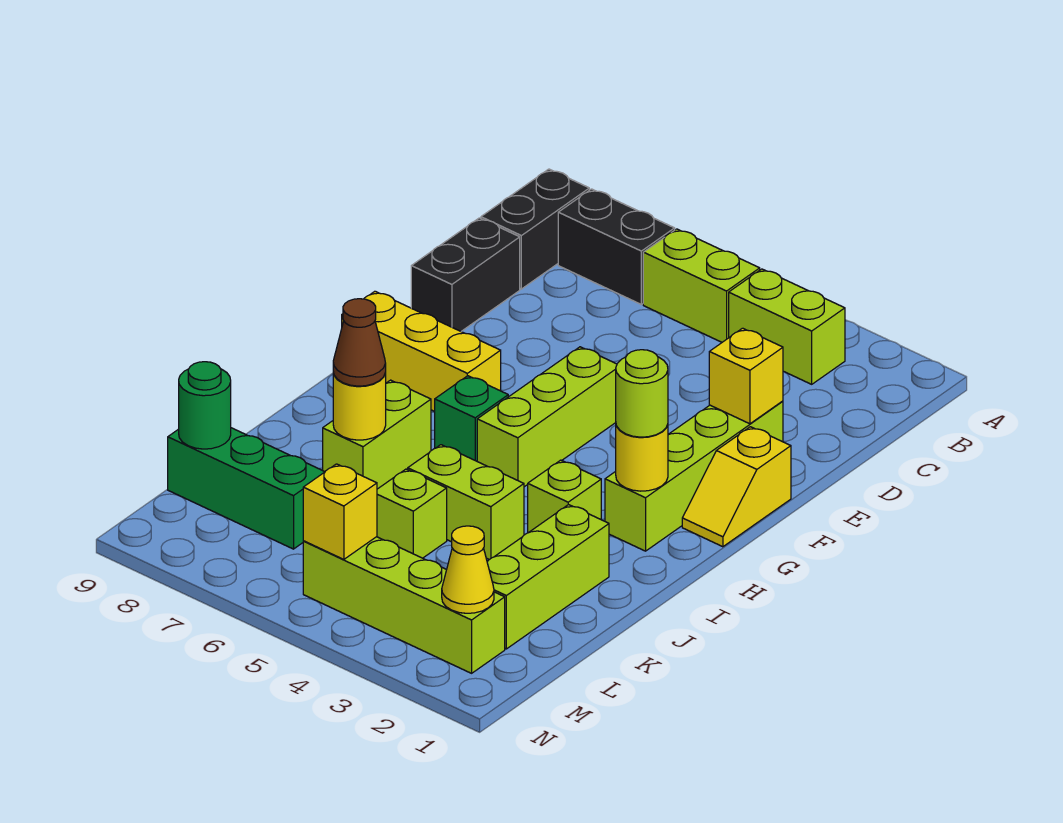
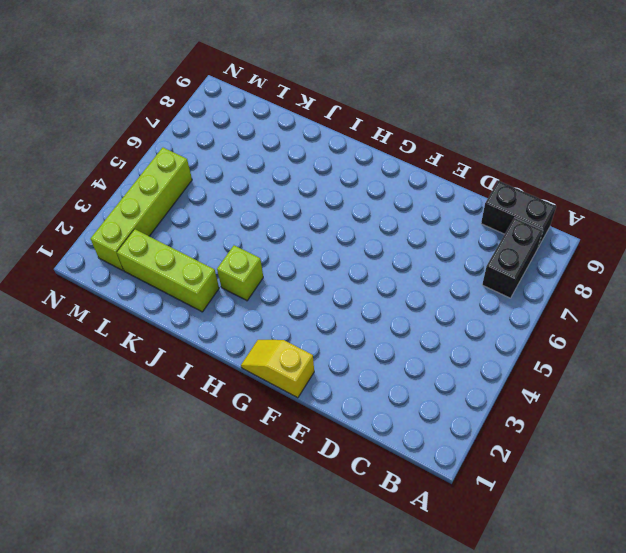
none -> lime brick B3:B4 level 1
none -> lime brick B5:B6 level 1
none -> black brick D9:E9 level 1

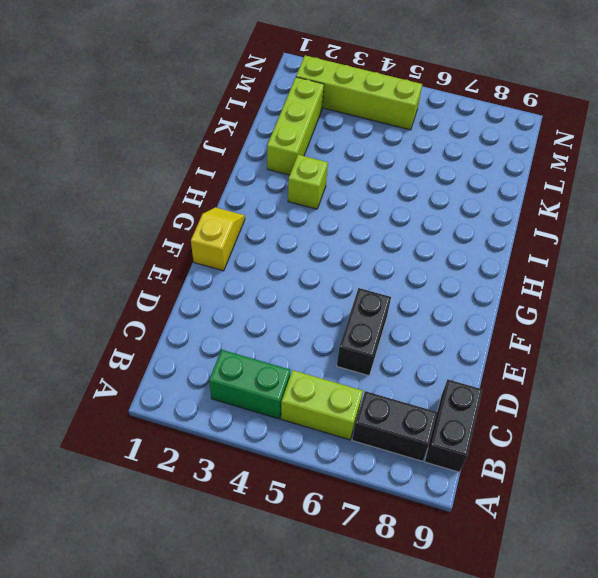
green brick B3:B4 level 1 -> lime brick B3:B4 level 1
black brick D6:E6 level 1 -> black brick D9:E9 level 1
none -> lime brick E2:H2 level 1
none -> lime brick F5:H5 level 1
none -> yellow brick G7:G9 level 1

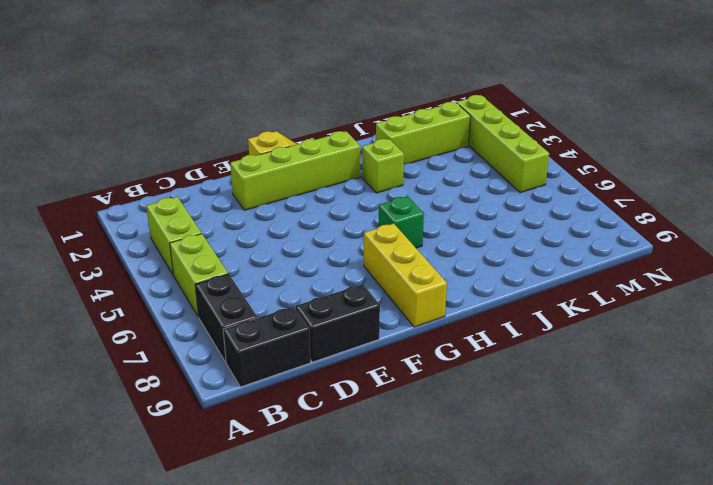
none -> lime brick F5:H5 level 1
none -> lime brick I7:J7 level 1
none -> lime brick J4:J5 level 1

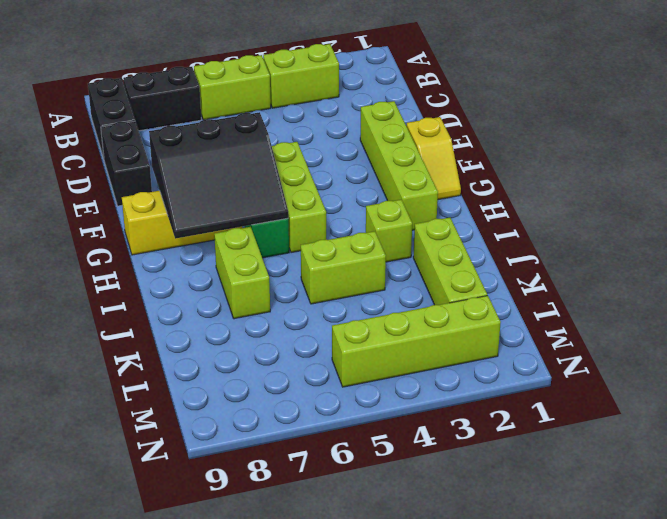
black slope F6:H8 level 2 top F -> none
none -> lime brick K5 level 1
none -> green brick L7:L9 level 1
none -> yellow brick E2 level 2

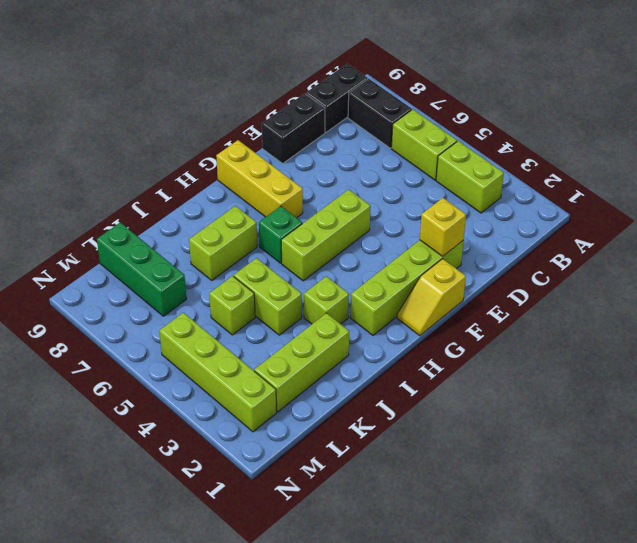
none -> yellow round brick H2 level 2
none -> yellow round brick J7 level 2
none -> green round brick L9 level 2

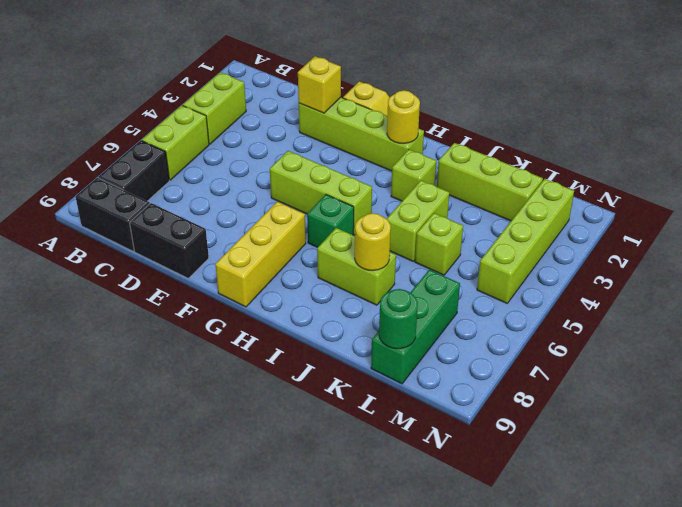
none -> yellow cone M2 level 2
none -> yellow brick M5 level 2
none -> lime round brick H2 level 3

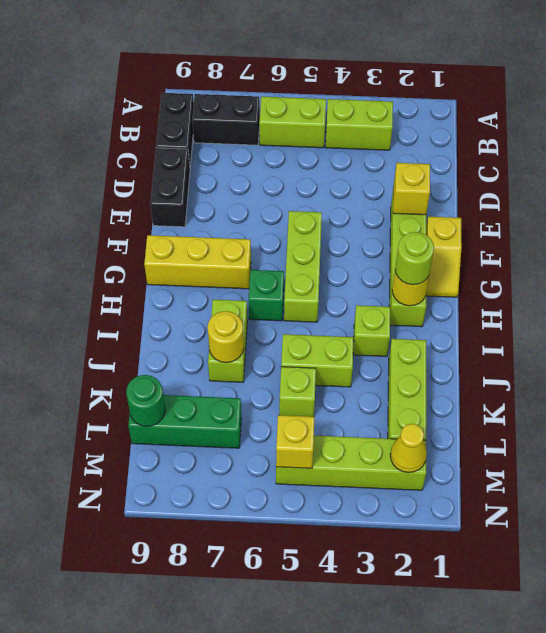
none -> brown cone J7 level 3

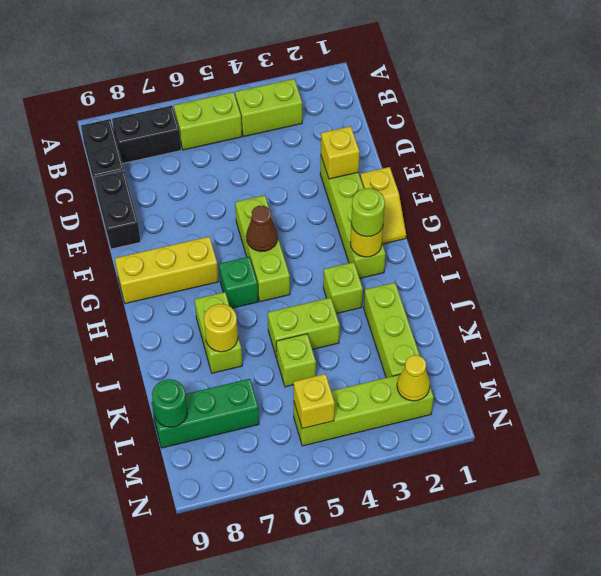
brown cone G5 level 2 -> brown cone J7 level 3

